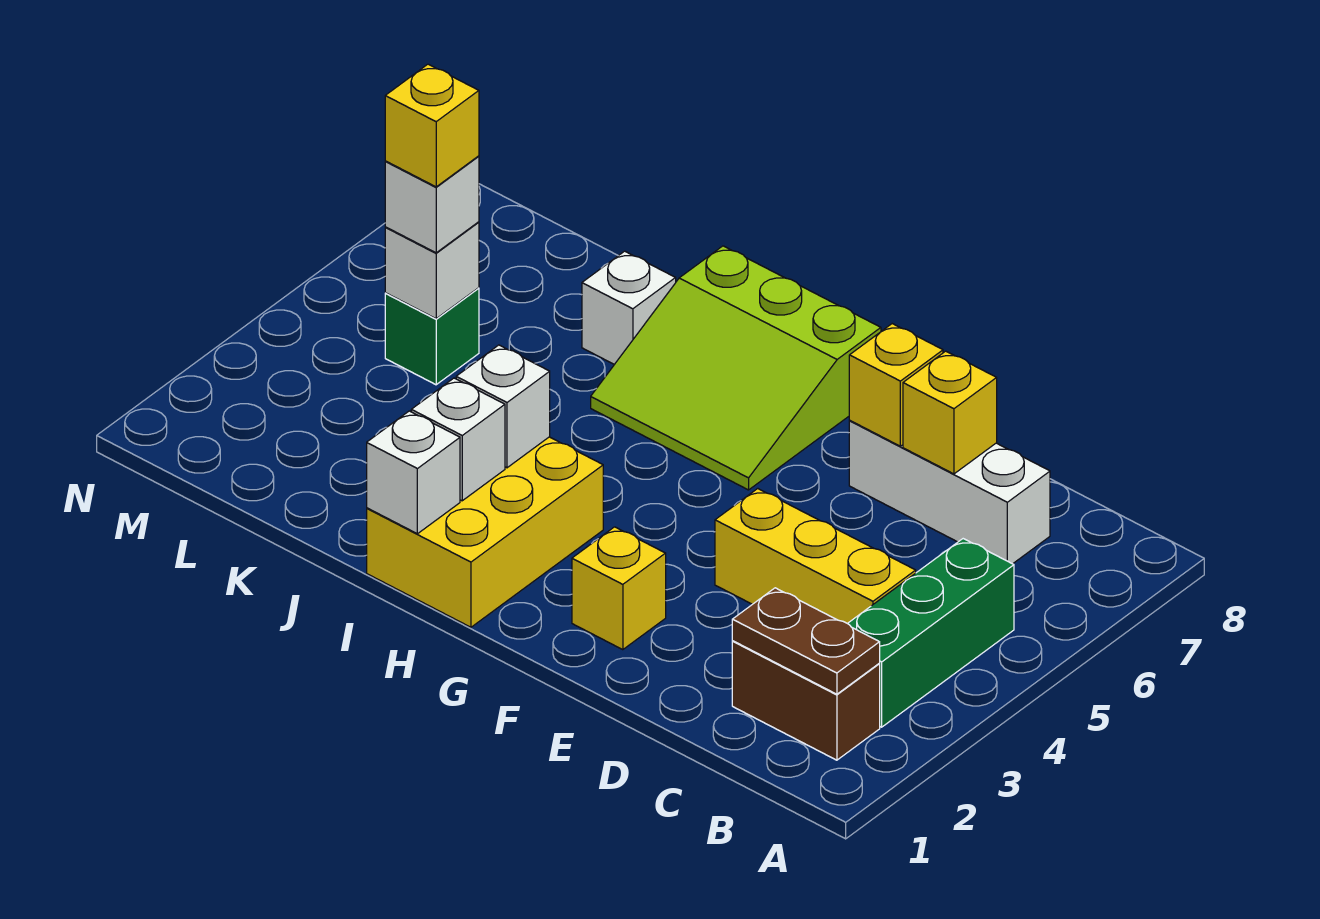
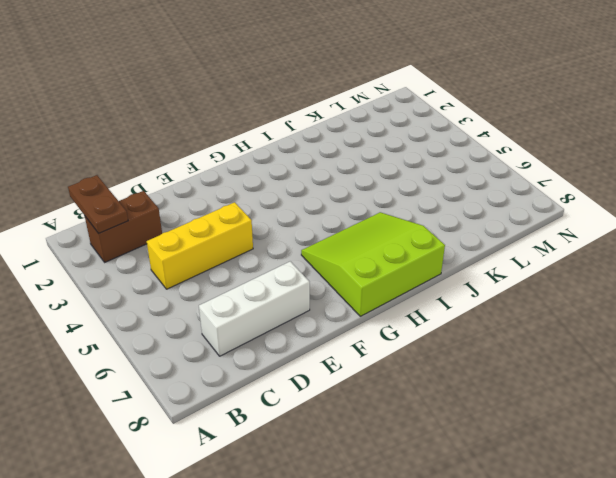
brown plate B1:B2 level 2 -> brown plate B2:C2 level 2
none -> green brick B3:B5 level 1
none -> yellow brick F2 level 1
none -> yellow brick H1:I3 level 1

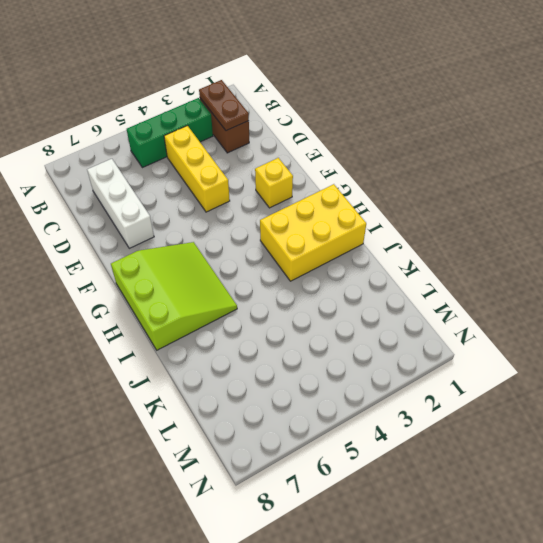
none -> white brick J7 level 1
none -> green brick L5 level 1
none -> yellow brick D7 level 2

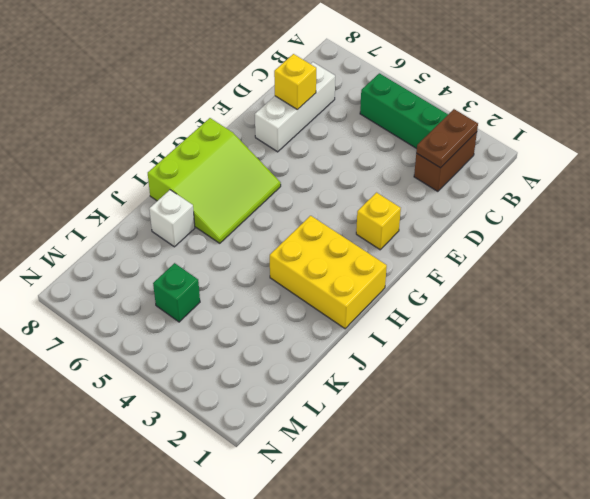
none -> yellow brick C4:E4 level 1
none -> yellow brick E7 level 2
none -> white brick I1 level 2

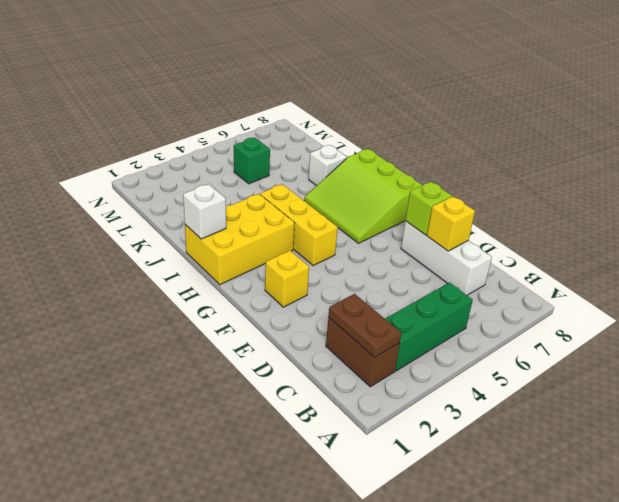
lime brick E7 level 2 -> yellow brick E7 level 2
yellow brick G4:I4 level 1 -> yellow brick C4:E4 level 1
none -> white brick I2 level 2
none -> white brick I3 level 2
none -> white brick L5 level 2

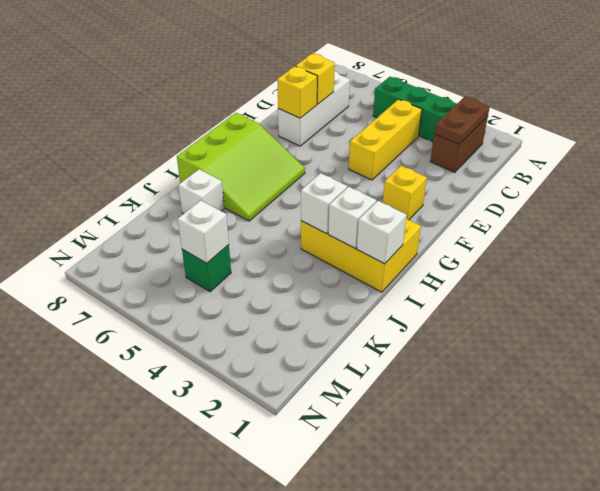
none -> white brick L5 level 3
none -> yellow brick L5 level 4

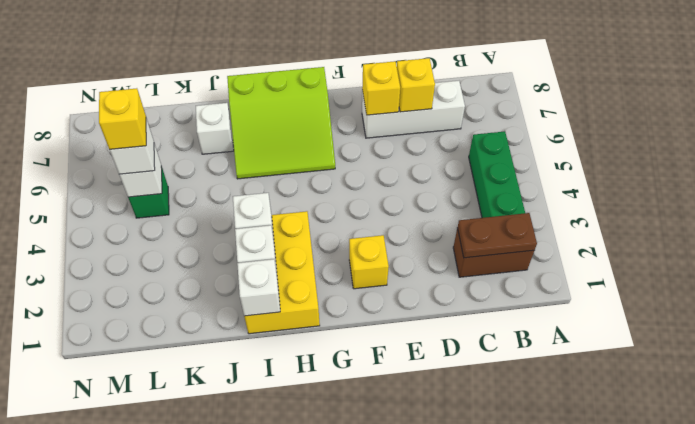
none -> yellow brick C4:E4 level 1

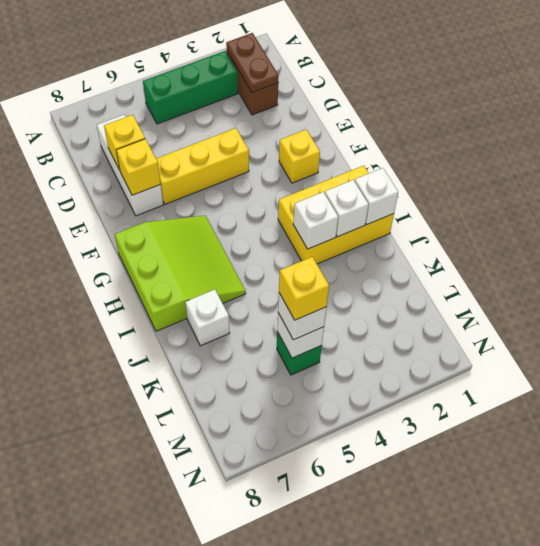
yellow brick E4:E6 level 1 -> yellow brick C4:E4 level 1

